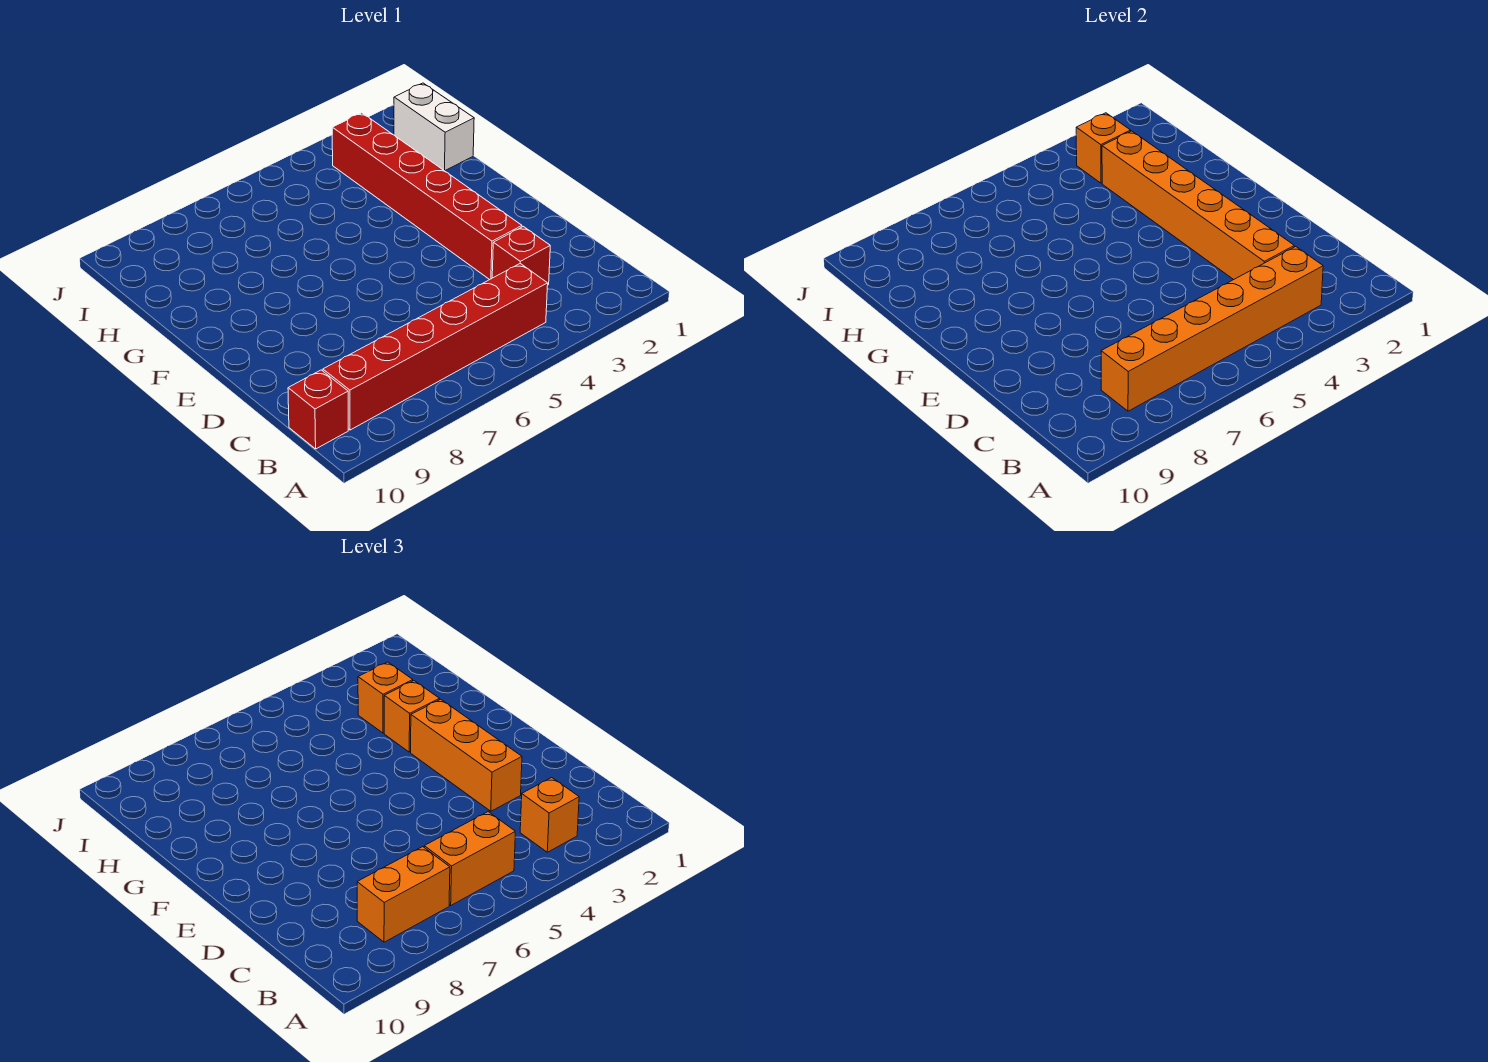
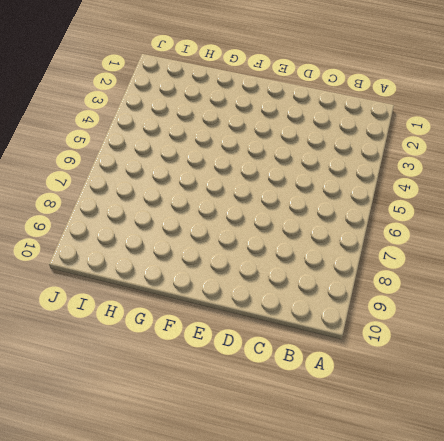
none -> red brick B4:B9 level 1
none -> red brick B10 level 1
none -> red brick C3 level 1

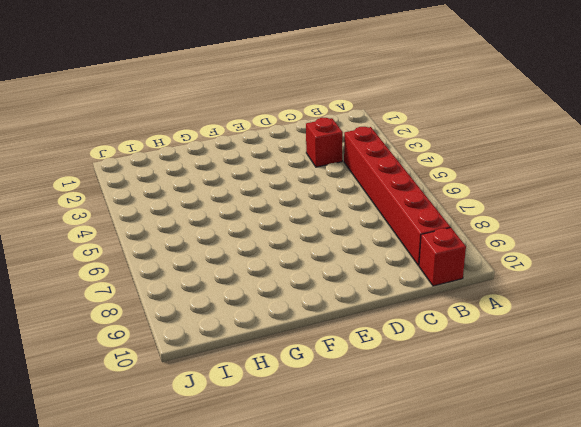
none -> red brick D3:I3 level 1
none -> white brick H1:I1 level 1
none -> orange brick B3:B8 level 2

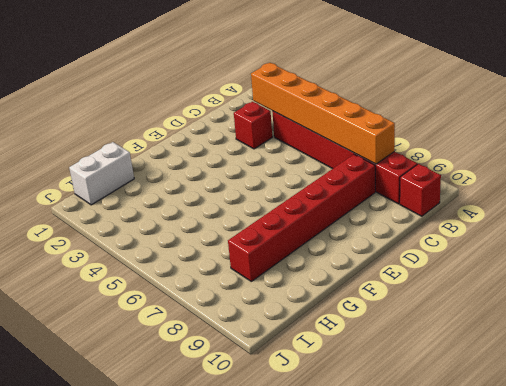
red brick C8:H8 level 1 -> red brick D3:I3 level 1
none -> orange brick C3:H3 level 2
none -> orange brick I3 level 2
none -> orange brick B3 level 3

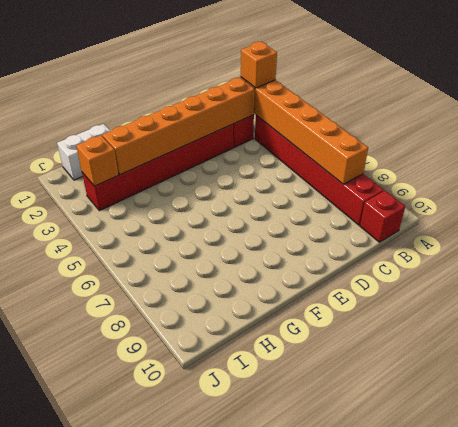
none -> orange brick B5:B6 level 3
none -> orange brick B7:B8 level 3
none -> orange brick D3:F3 level 3

